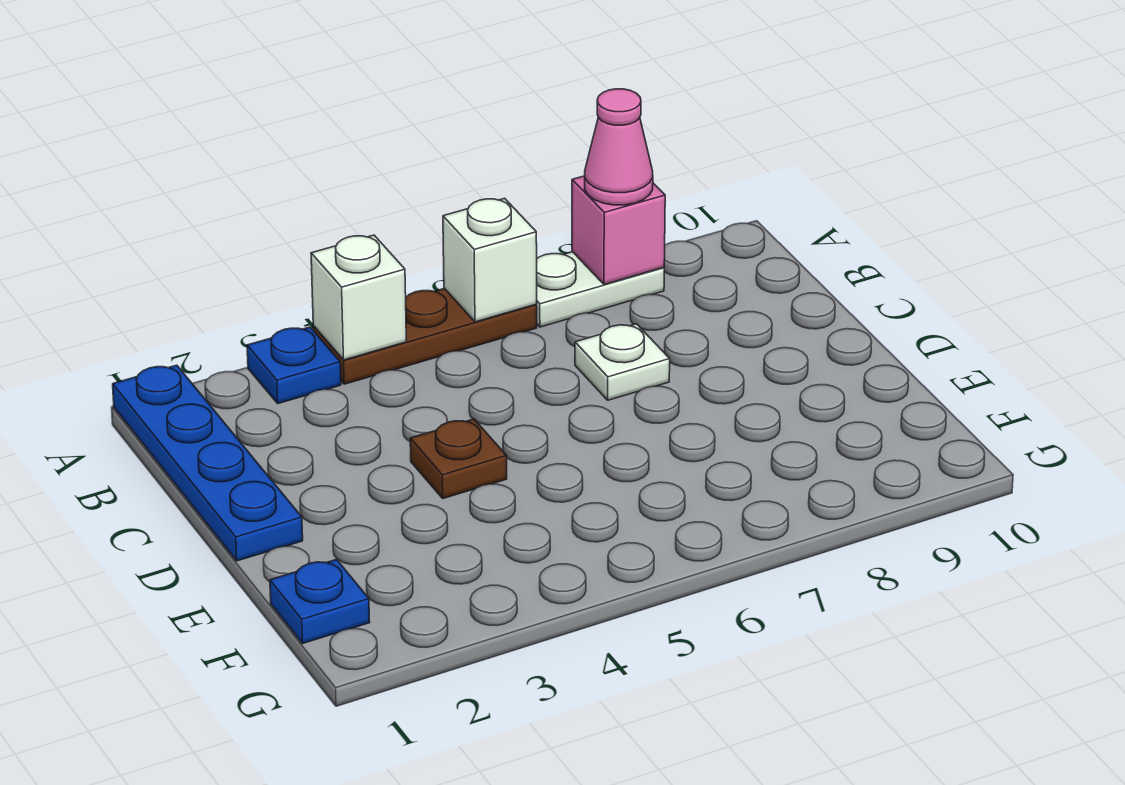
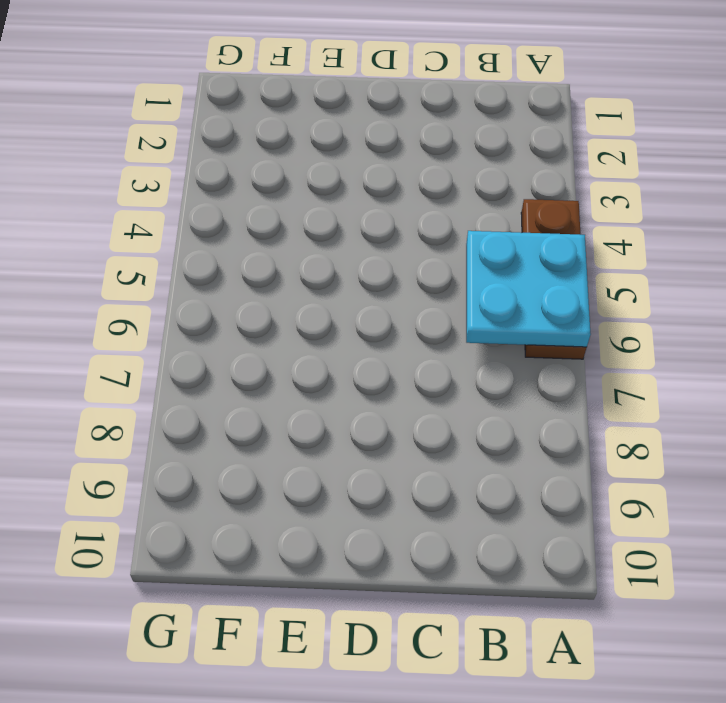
cyan plate A5:B6 level 2 -> white brick A6 level 2
none -> blue plate A1:D1 level 1
none -> blue plate A3 level 1

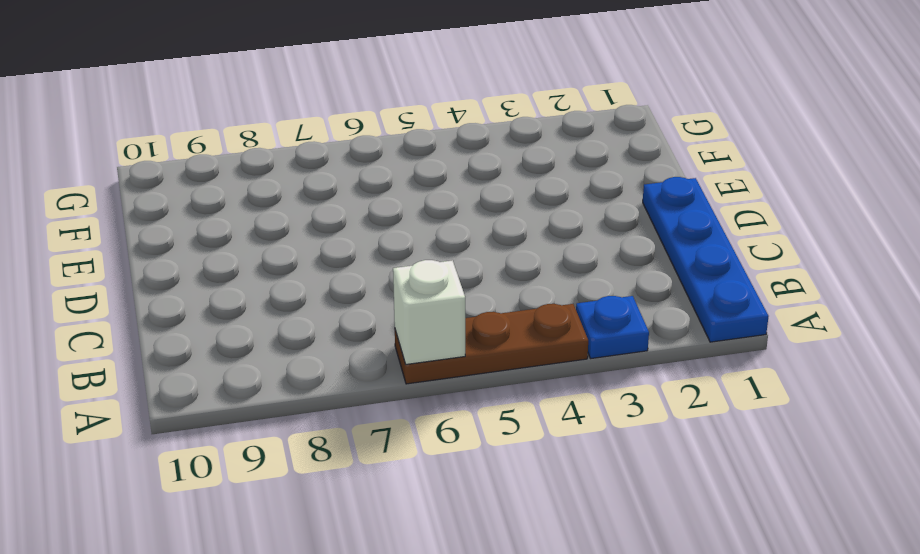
none -> white plate A7:A8 level 1
none -> white plate C7 level 1

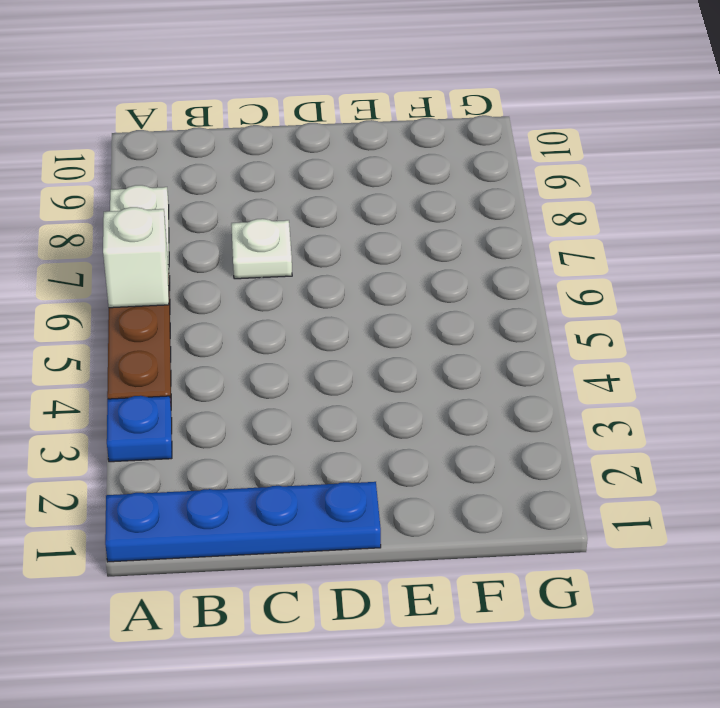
none -> brown plate D4 level 1
none -> blue plate F1 level 1

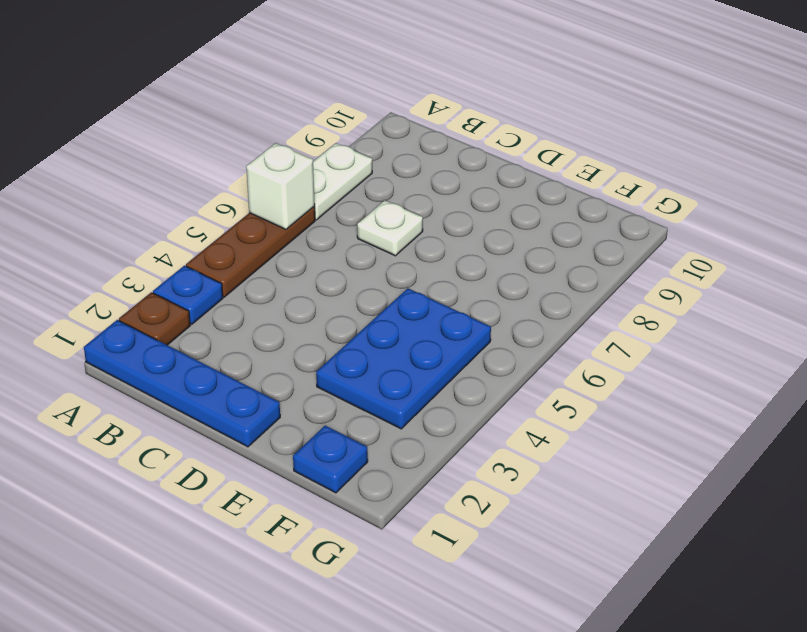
brown plate A2 level 1 -> brown plate D4 level 1
blue plate E3:F5 level 1 -> none
none -> white brick A4 level 2
none -> pink brick A8 level 2

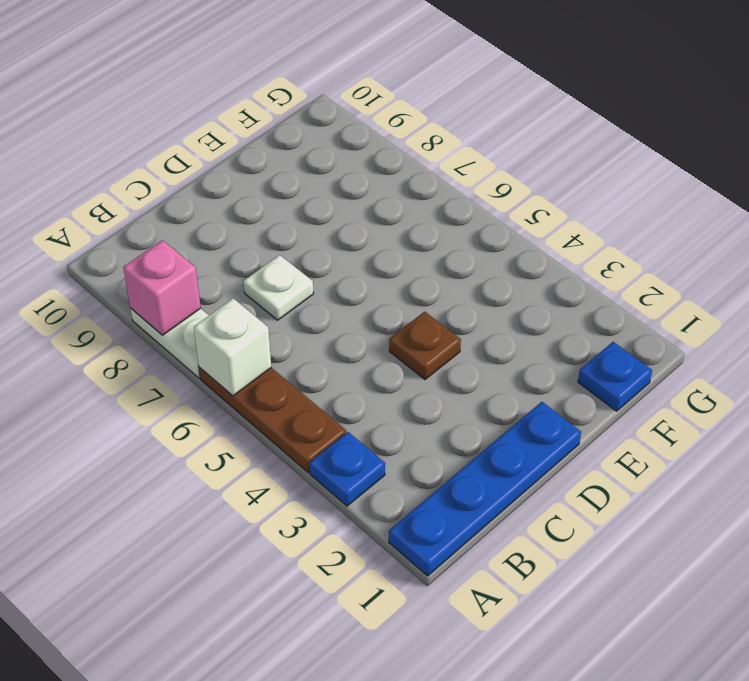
none -> white brick A4 level 2
none -> pink cone A8 level 3

